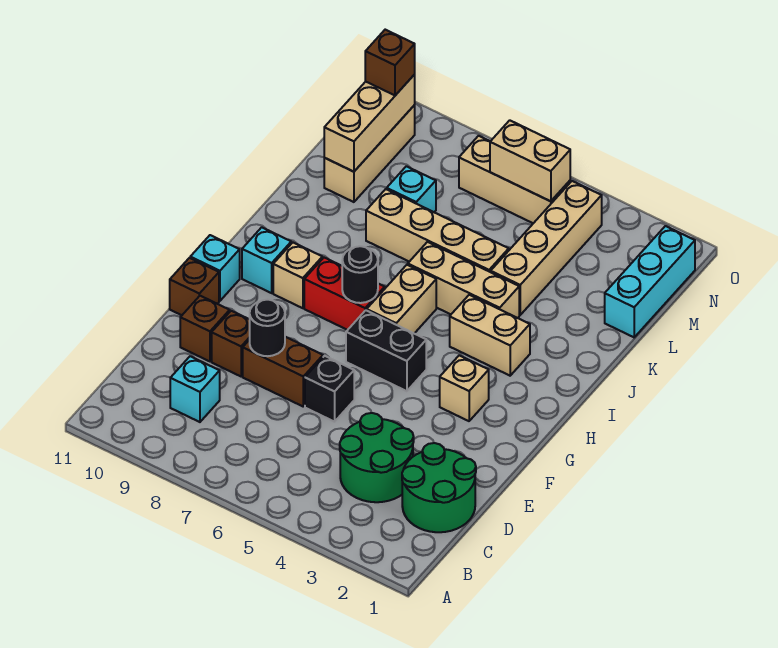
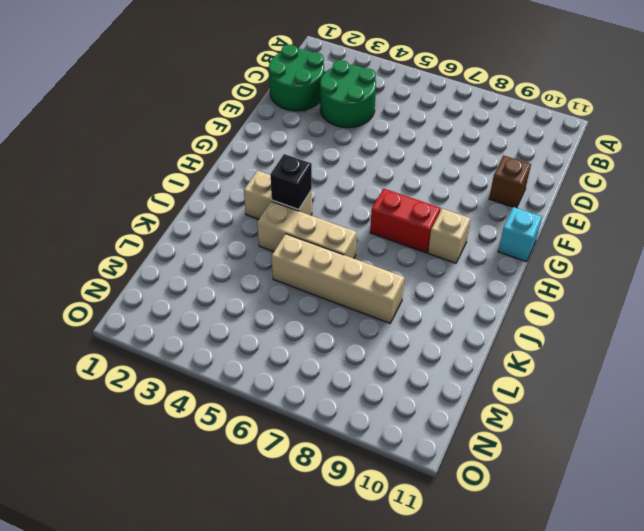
black brick I4 level 2 -> black brick E6 level 1
none -> cyan brick C9 level 1
none -> brown brick E7:E8 level 1
none -> brown brick E9 level 1

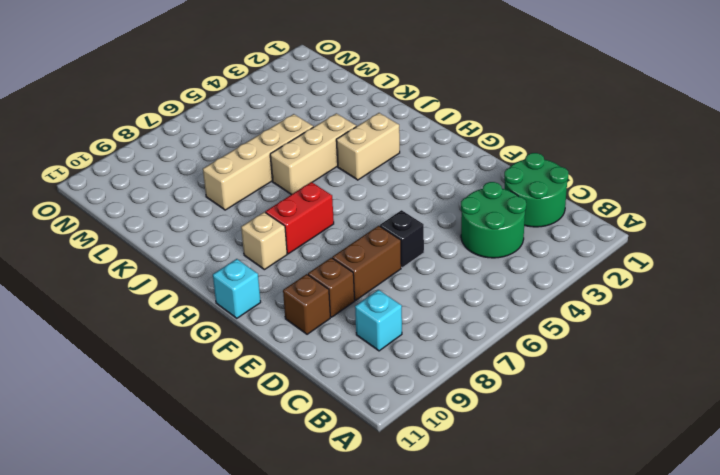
none -> brown brick F11 level 1
none -> tan brick G3 level 1
none -> black brick G5:G6 level 1

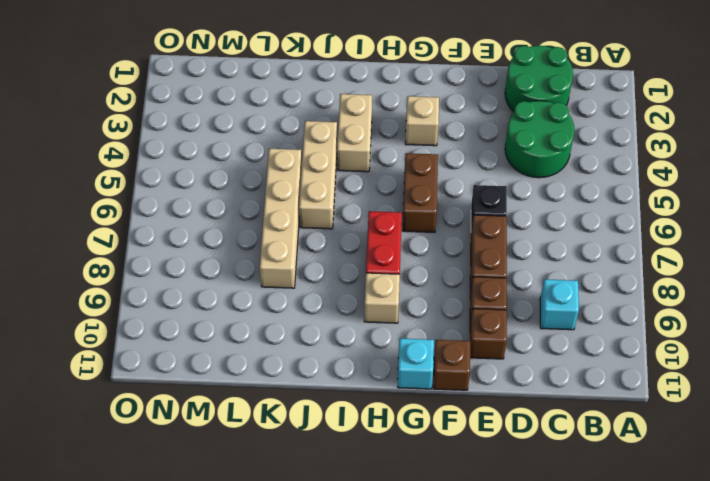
brown brick G5:G6 level 1 -> black brick G5:G6 level 1
none -> tan brick H6:I6 level 1
none -> cyan brick H10 level 1
none -> tan brick K4:N4 level 1

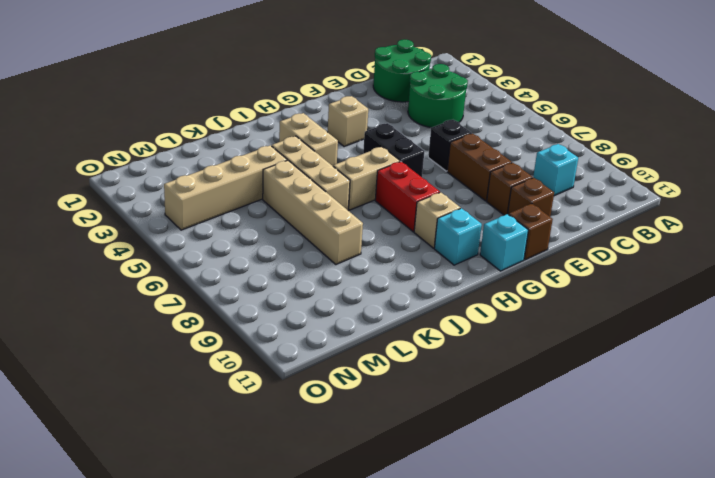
none -> cyan brick L1:N1 level 1
none -> cyan brick L8 level 1
none -> tan brick L10:N10 level 1

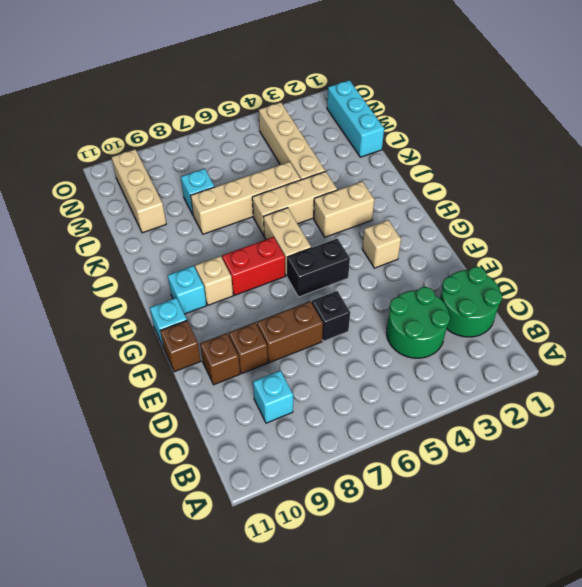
none -> tan brick N5:N7 level 1
none -> black round brick E8 level 2
none -> black round brick H7 level 2

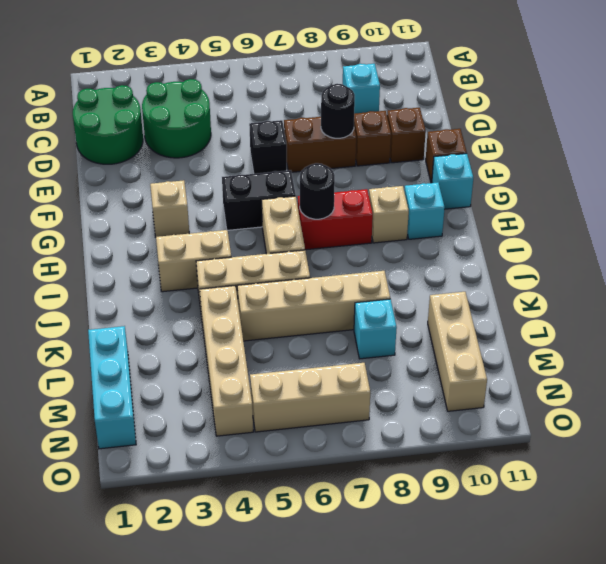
none -> tan brick L10:N10 level 2
none -> tan brick N5:N6 level 2
none -> brown brick N10 level 3

